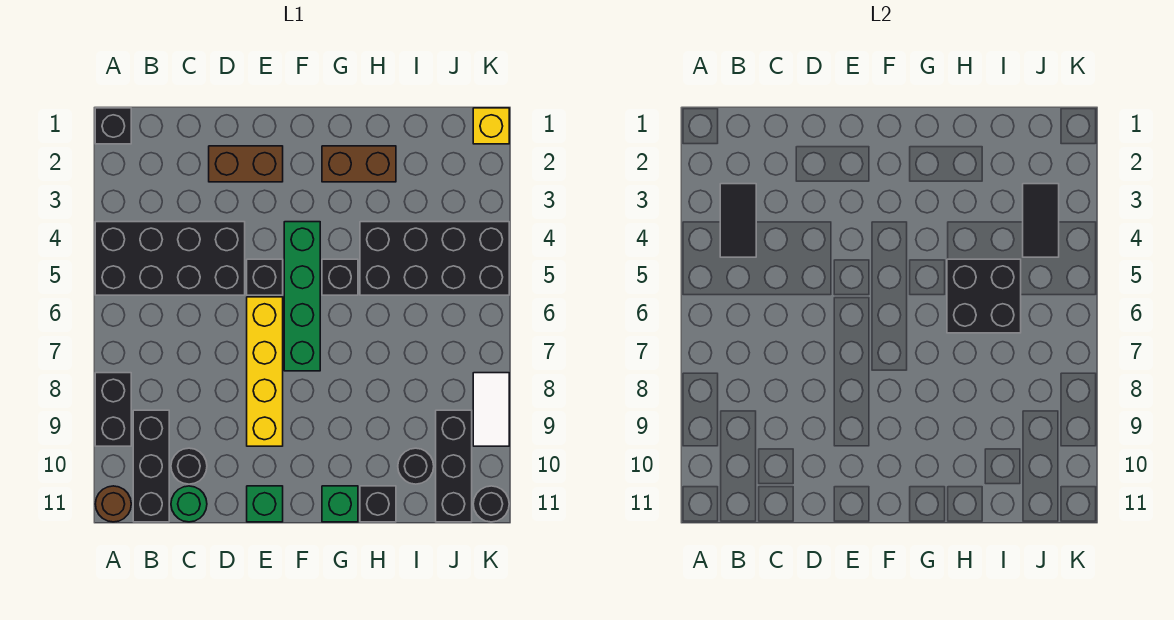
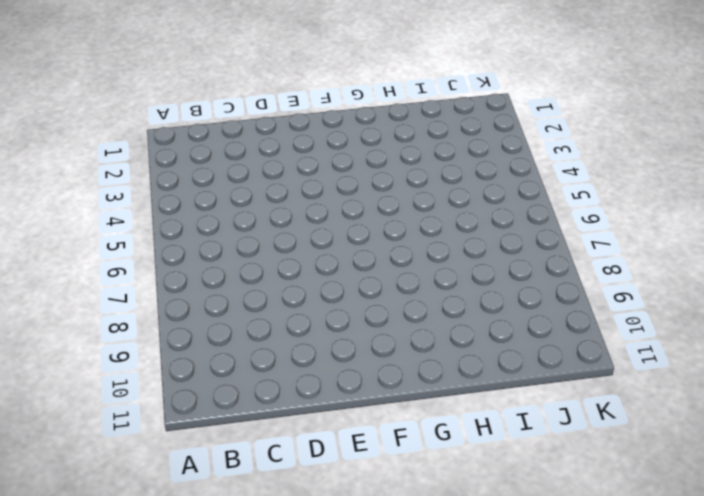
none -> black brick A1 level 1
none -> black brick A4:D5 level 1
none -> black brick A8:A9 level 1

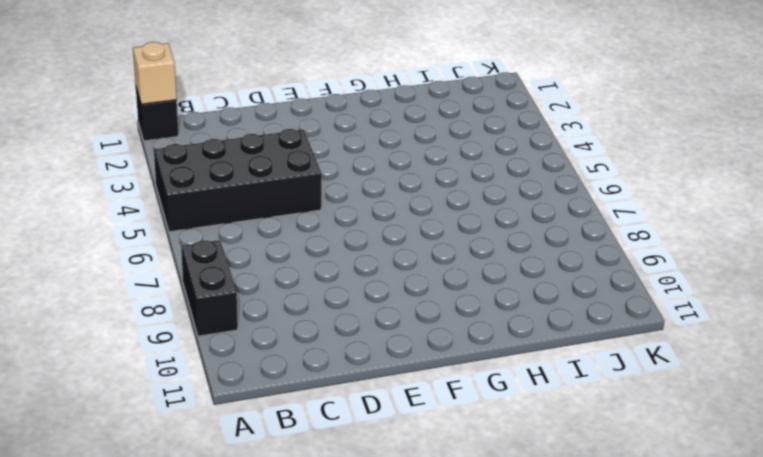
tan brick A1 level 2 -> none
none -> brown round brick A11 level 1
none -> black brick B9:B11 level 1
none -> black round brick C10 level 1

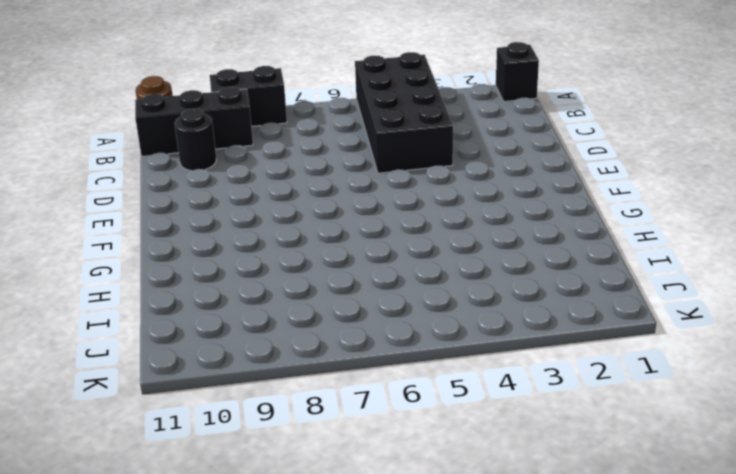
none -> green round brick C11 level 1
none -> brown brick D2:E2 level 1
none -> black brick E5 level 1

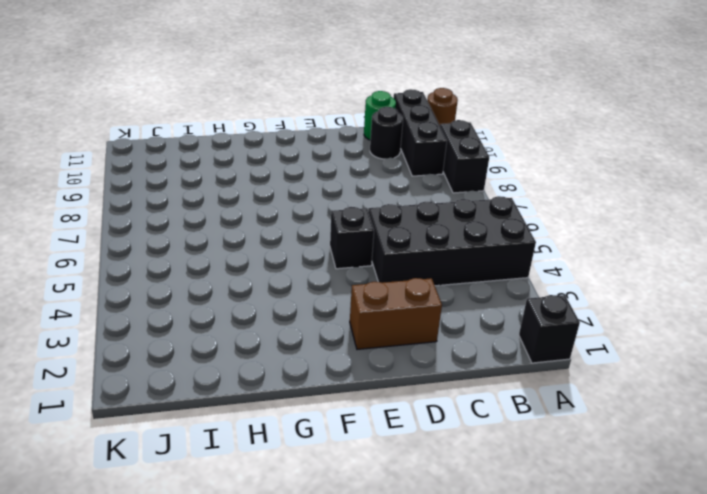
none -> yellow brick E6:E9 level 1
none -> green brick E11 level 1
none -> green brick F4:F7 level 1

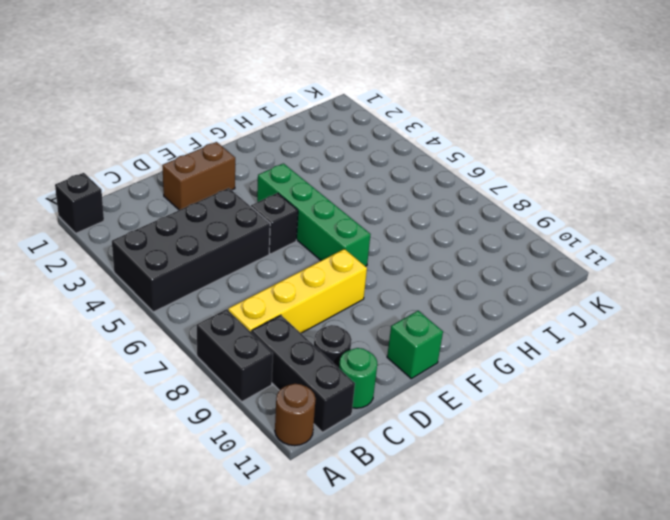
yellow brick B8:E8 level 1 -> yellow brick E6:E9 level 1
none -> brown brick G2:H2 level 1
none -> black brick G5 level 1
none -> green brick G11 level 1

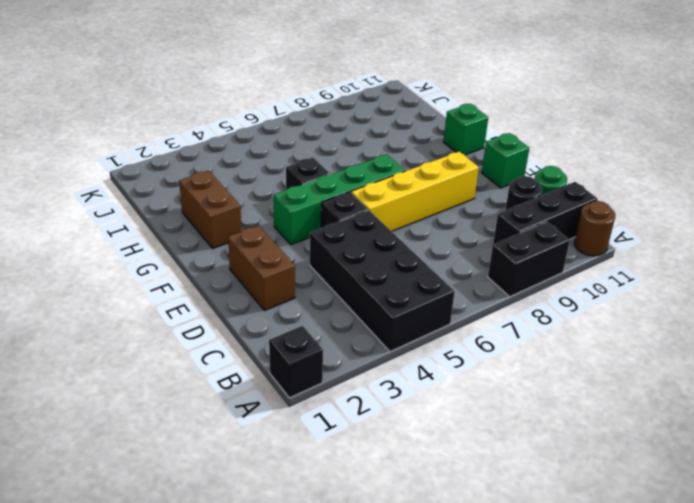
none -> black brick H4:K5 level 1
none -> black brick H11 level 1
none -> black round brick I10 level 1

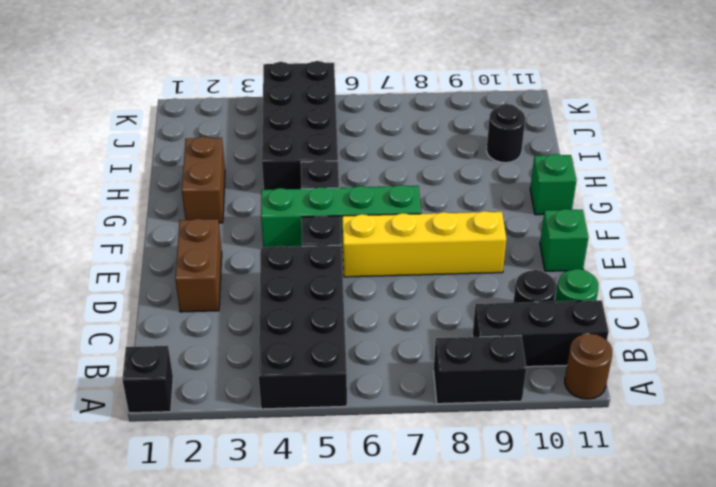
none -> black brick H11 level 1
none -> black brick J9:J11 level 1
none -> yellow brick K1 level 1

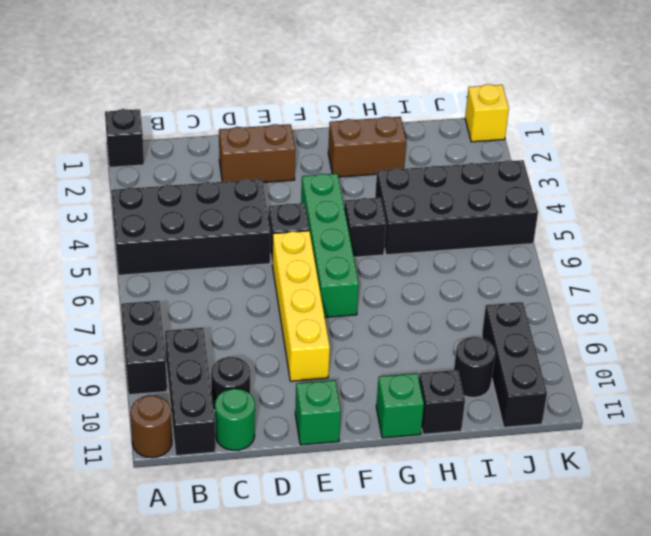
none -> white tile K8:K9 level 1
none -> black round brick K11 level 1
none -> black tile B3:B4 level 2

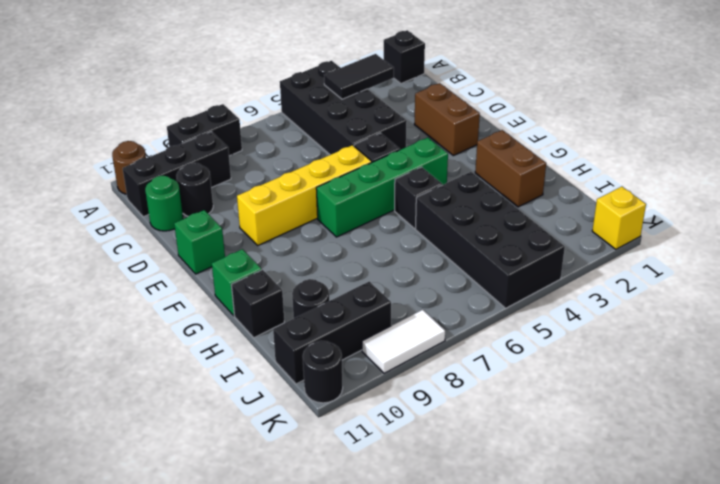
none -> black brick H5:I6 level 2
none -> black tile J3:J4 level 2

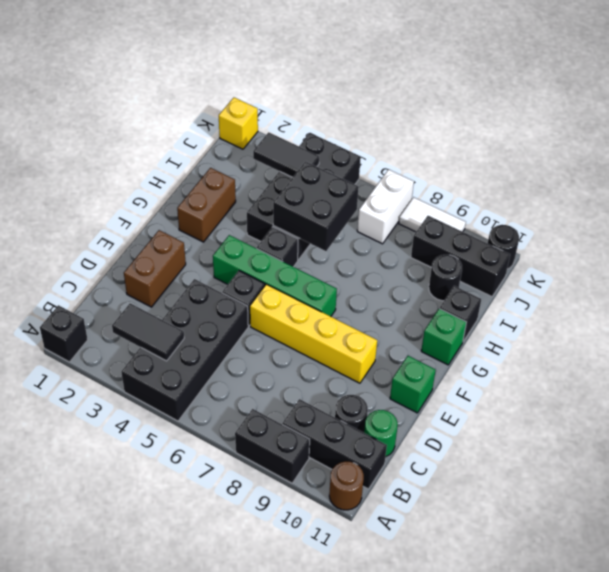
white brick J7:K7 level 1 -> none

